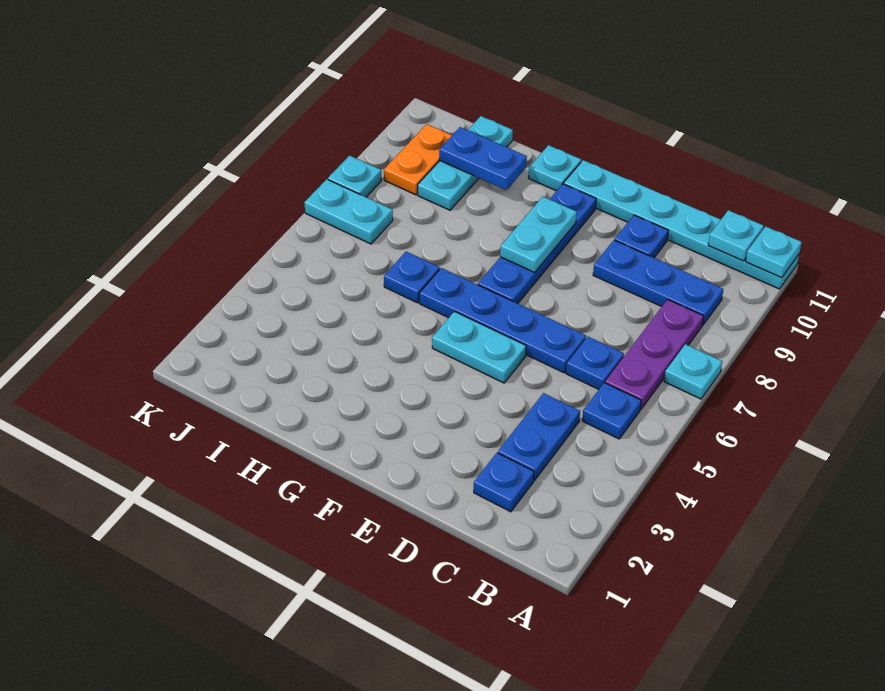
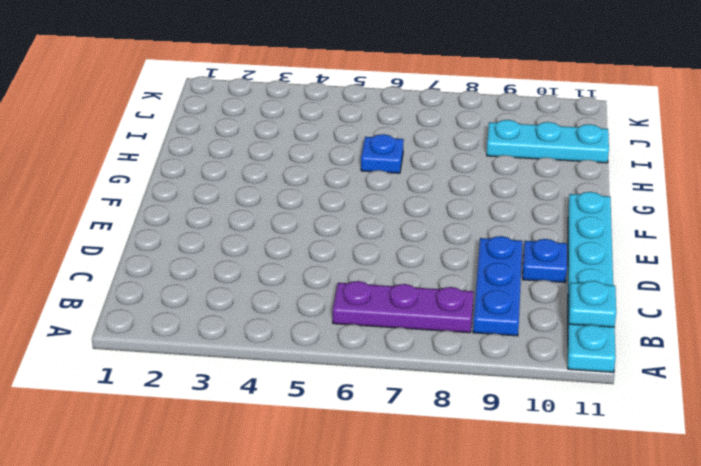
none -> cyan plate A7 level 1
none -> blue plate B5 level 1
none -> blue plate C2 level 1

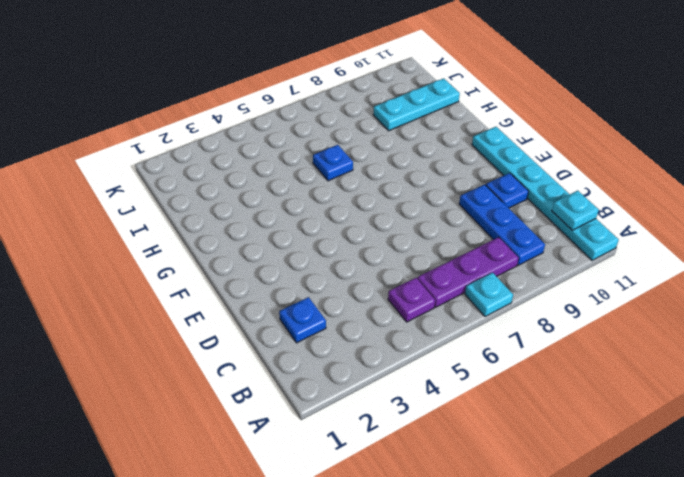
purple plate B5 level 1 -> blue plate B5 level 1
none -> blue plate C3:C4 level 1
none -> blue plate C6 level 1
none -> blue plate D6:G6 level 1

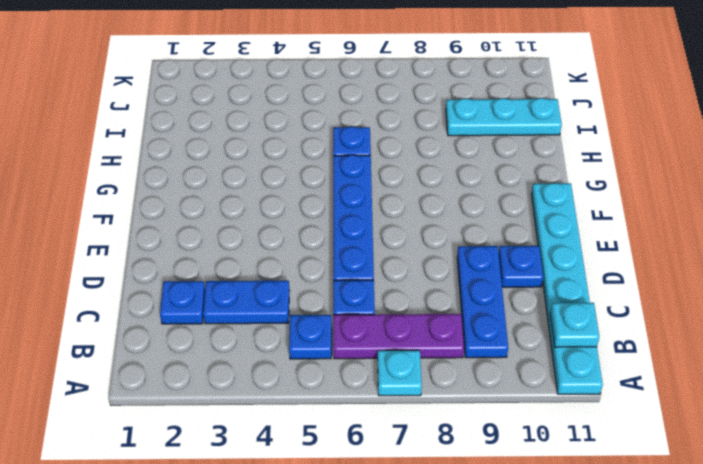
none -> cyan plate E5:F5 level 1
none -> blue plate F7:F10 level 1
none -> cyan plate G11 level 1

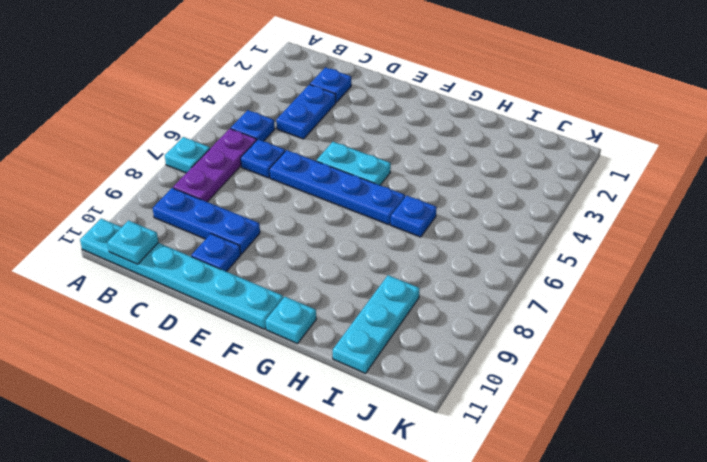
none -> blue plate F7:F10 level 1
none -> cyan plate J7:K7 level 1
none -> orange plate J9:J10 level 1

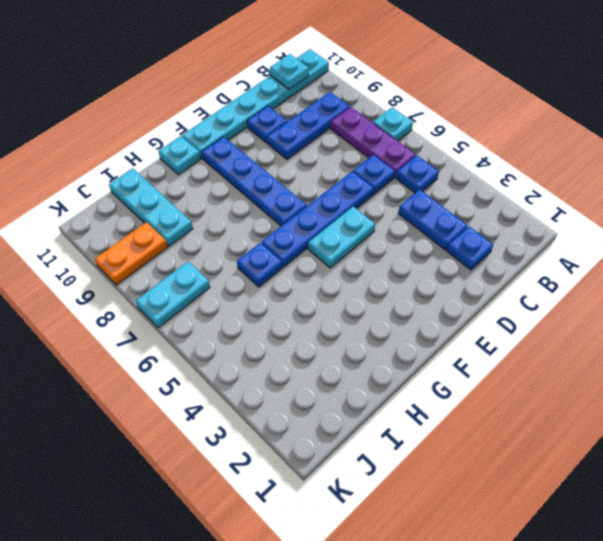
orange plate J9:K9 level 1 -> orange plate J9:J10 level 1
none -> cyan plate K8 level 1
none -> cyan plate A11 level 2
none -> cyan plate F8:F9 level 2

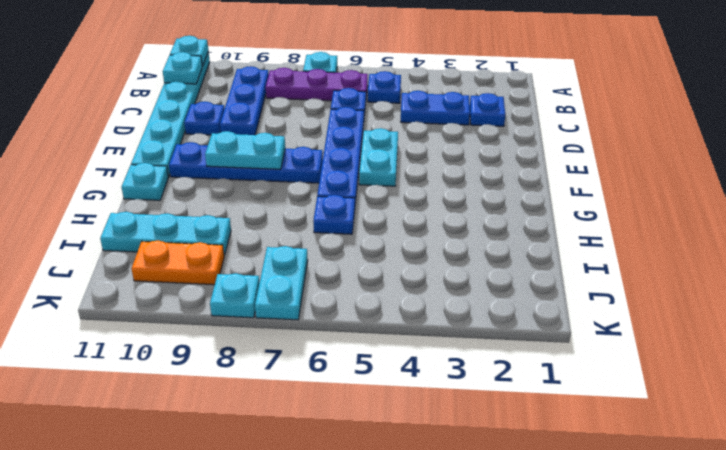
none -> blue plate H10:I10 level 2

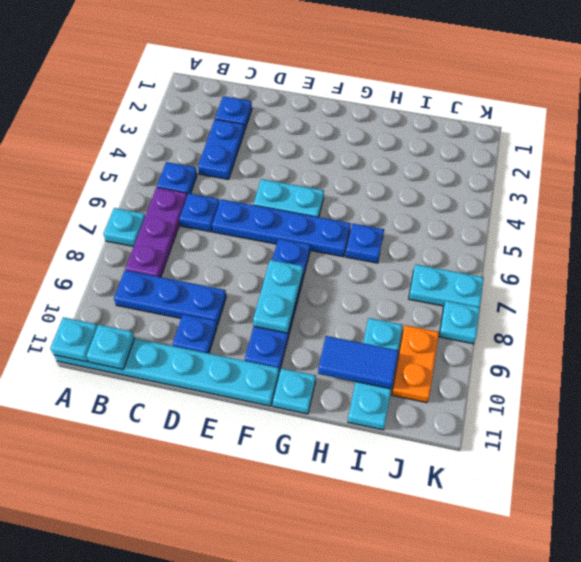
blue tile H10:I10 level 2 -> blue plate H10:I10 level 2

